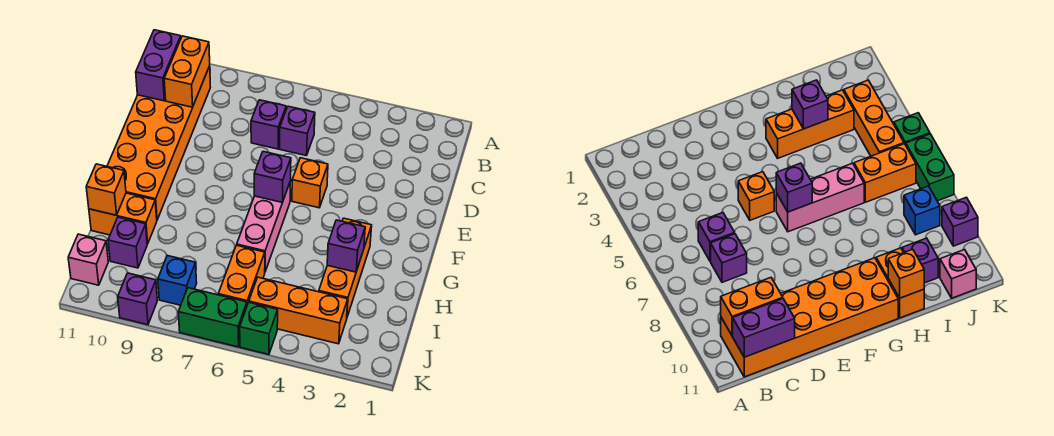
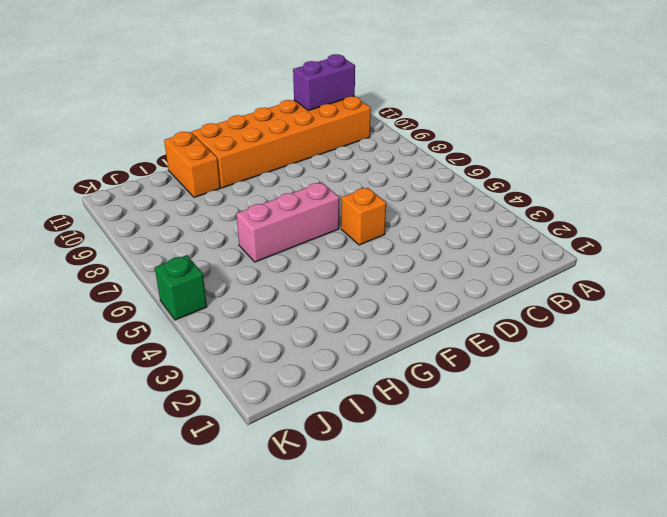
none -> purple brick C6 level 1
none -> purple brick C7 level 1
none -> orange brick G3:I3 level 1

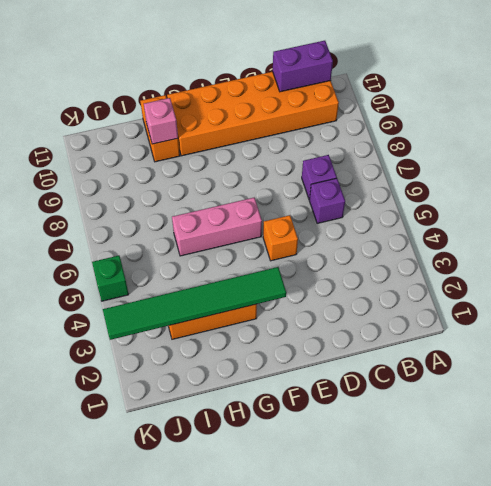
green tile F3:K3 level 2 -> purple brick H3 level 2
pink brick H10 level 2 -> pink brick J11 level 1
none -> orange brick I6:J6 level 1
none -> purple brick I10 level 1
none -> orange brick J3:J5 level 1

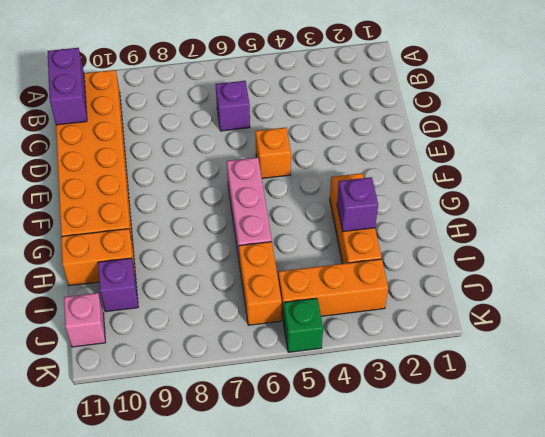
none -> purple brick C7 level 1
none -> blue brick J8 level 1
none -> green brick K6:K7 level 1

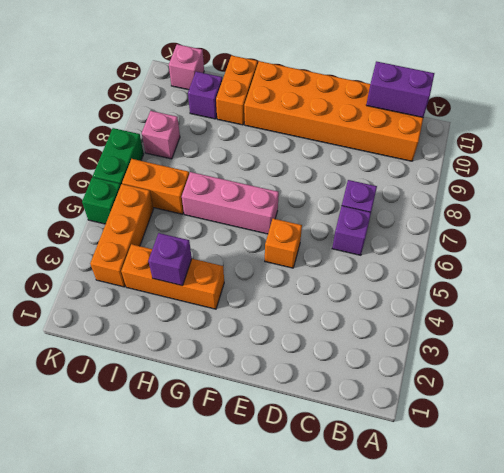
pink brick J8 level 1 -> blue brick J8 level 1
none -> purple brick K9 level 1
none -> orange brick B10:C10 level 2
none -> purple brick F6 level 2

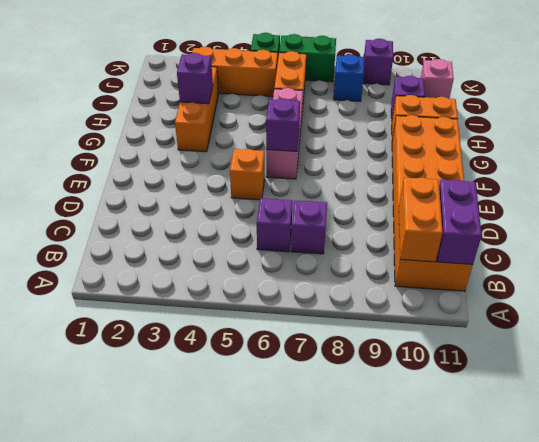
none -> orange brick H11 level 2

